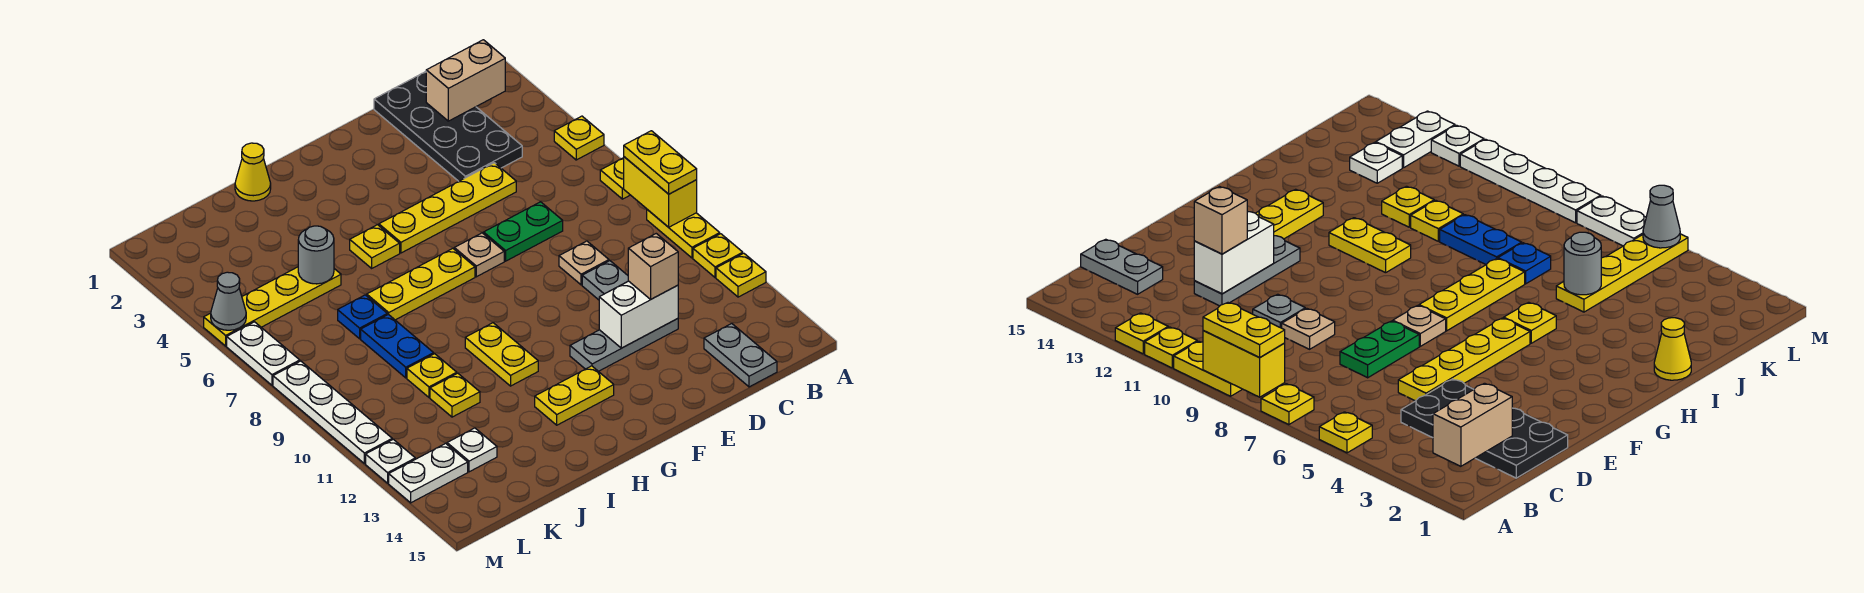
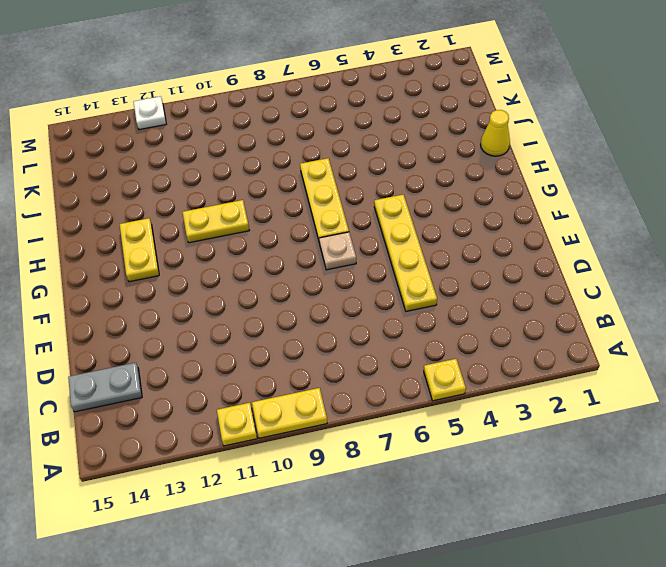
none -> yellow plate A7 level 1
none -> yellow plate A12 level 1
none -> black plate C1:D4 level 1
none -> green plate D7:E7 level 1

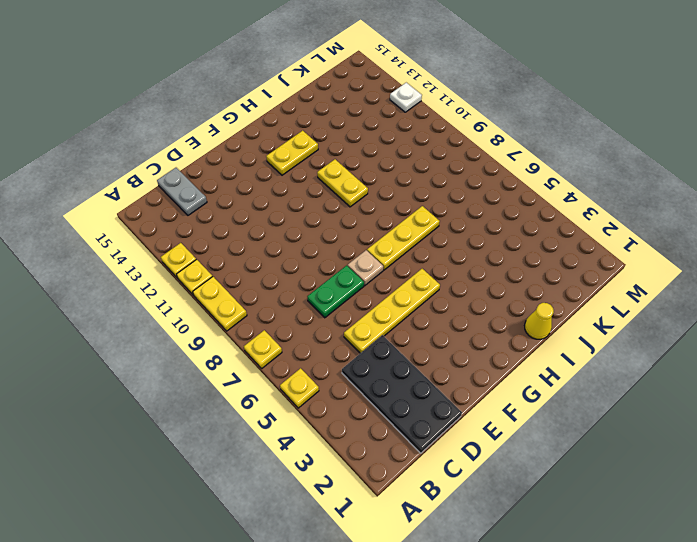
none -> tan plate D9 level 1
none -> grey plate D10 level 1
none -> grey plate D12:F12 level 1
none -> yellow plate H5 level 1

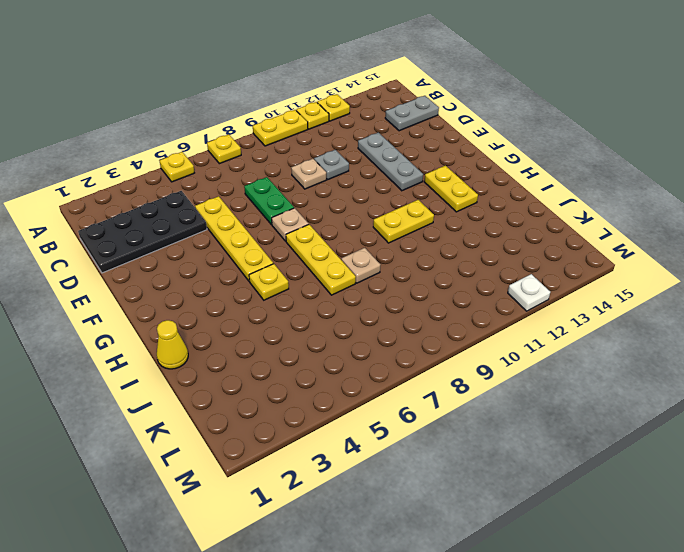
tan plate I8 level 1 -> none
none -> yellow plate J5:M5 level 1
none -> blue plate J7 level 1
none -> blue plate J8:J9 level 1
none -> yellow plate J10 level 1

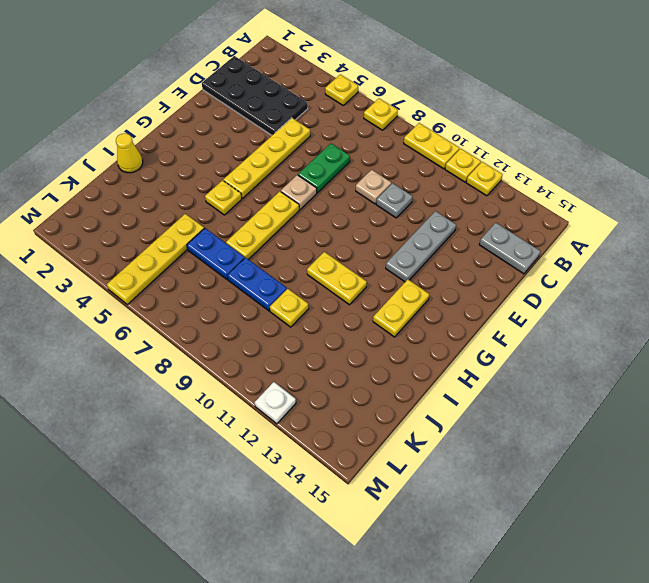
blue plate J6:J7 level 1 -> blue plate J7 level 1
none -> yellow plate J11 level 1
none -> white plate K13 level 1
none -> white plate L13:M13 level 1
none -> white plate M6:M7 level 1

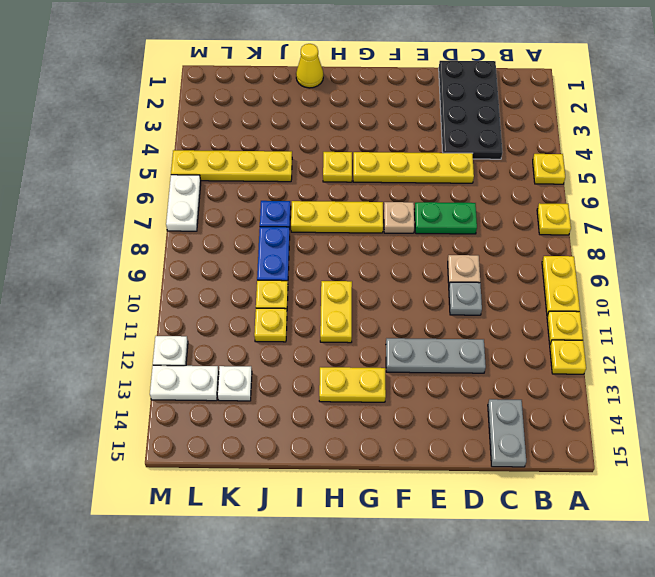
none -> white plate M8:M11 level 1
none -> yellow brick A8:A9 level 2
none -> tan brick B2:C2 level 2
none -> white brick D12:E12 level 2

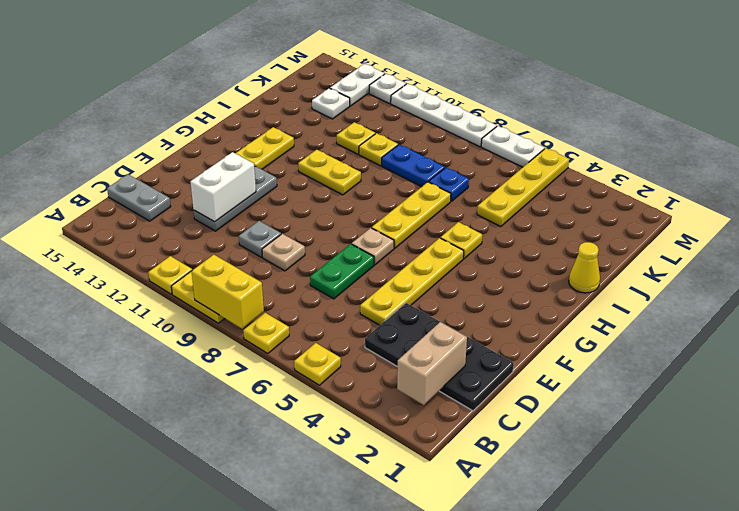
none -> yellow plate A12 level 1
none -> grey round brick J5 level 2
none -> grey cone M5 level 2
none -> yellow plate A8:A9 level 3

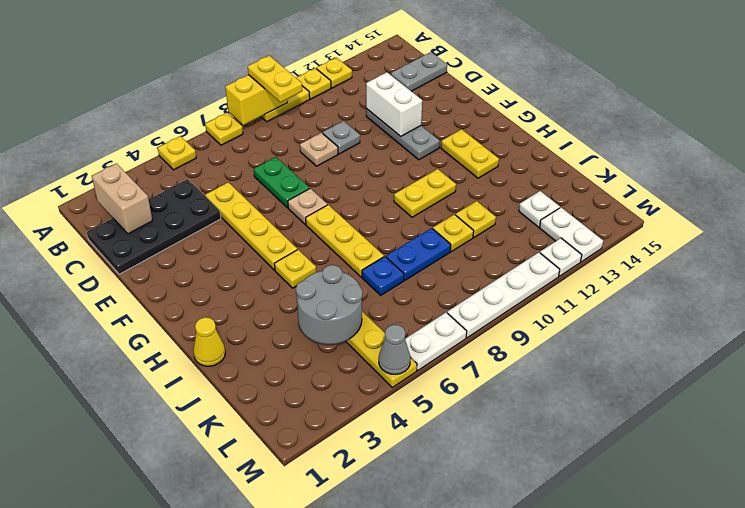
yellow plate A9:B9 level 3 -> yellow plate A8:A9 level 3
grey round brick J4:K5 level 2 -> grey round brick J5 level 2
none -> tan brick D12 level 3

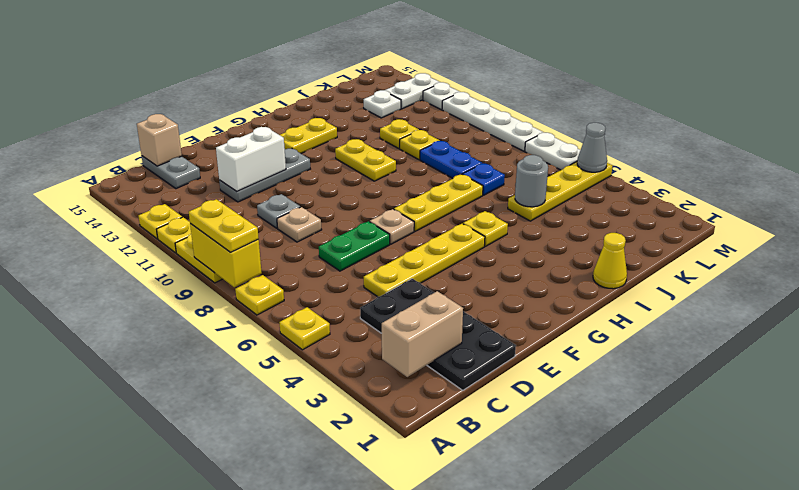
tan brick C15 level 2 -> tan brick D12 level 3

